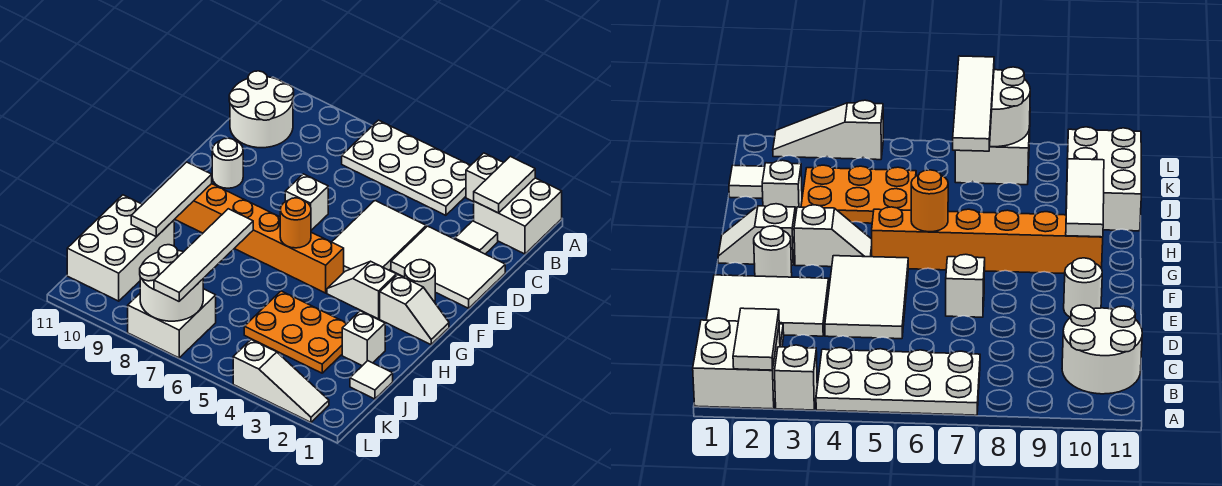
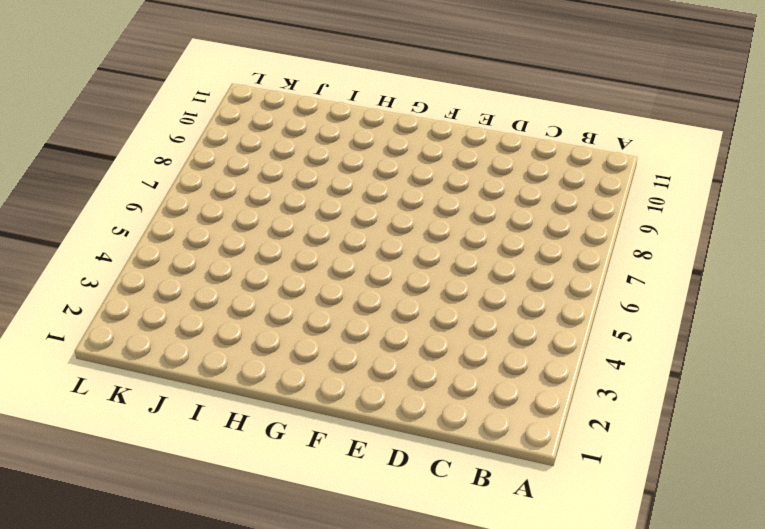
none -> white brick A1:B2 level 1
none -> white brick A3 level 1
none -> white plate A4:B7 level 1

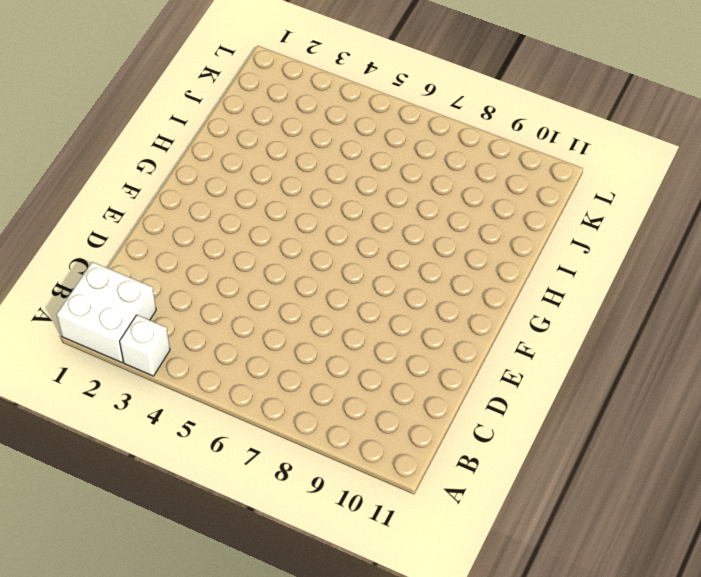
none -> white plate A4:B7 level 1
none -> white round brick B10:C11 level 1
none -> white tile C2 level 1

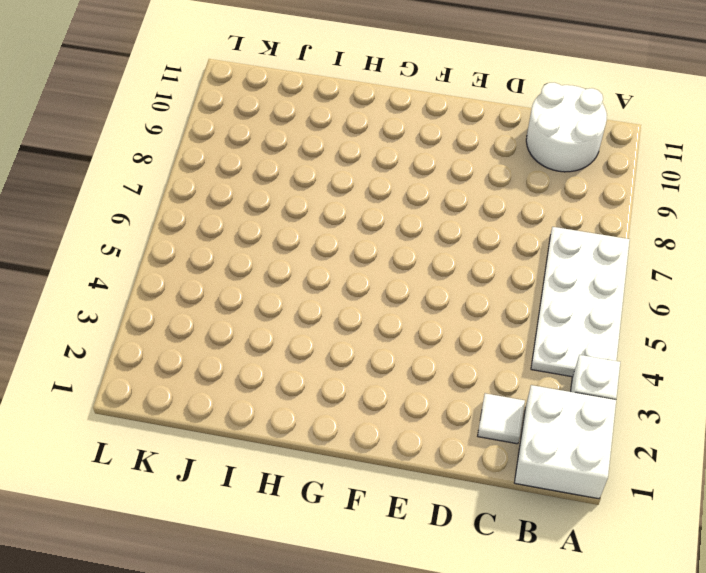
none -> white tile D1:E3 level 1
none -> white tile D4:F5 level 1
none -> white brick E7 level 1

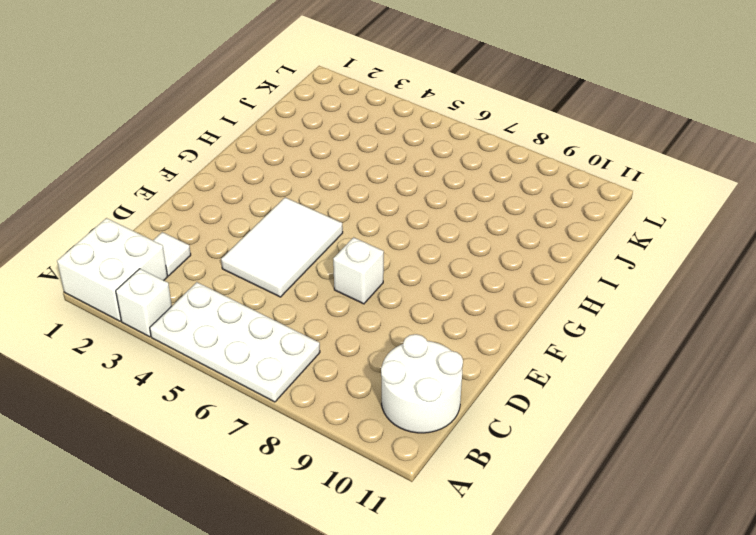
none -> white tile D1:E3 level 1
none -> white round brick E10 level 1
none -> white round brick F2 level 1

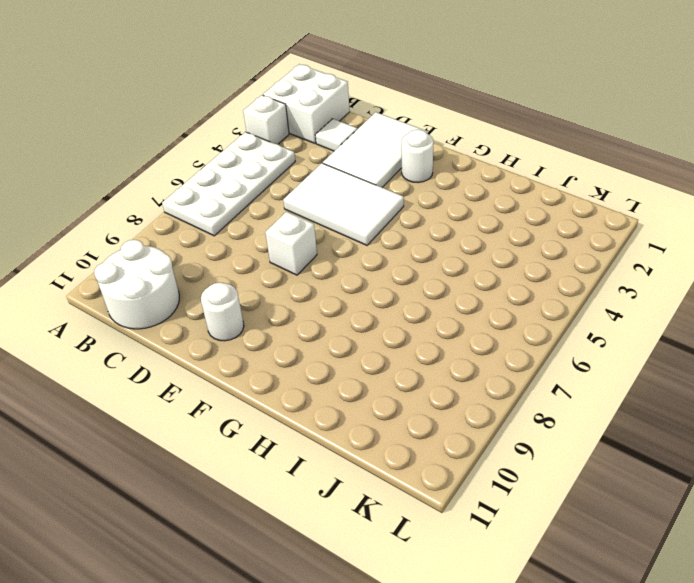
none -> white slope G1:G2 level 1 top 2
none -> white slope G3:G4 level 1 top 3
none -> orange brick G5:G10 level 1

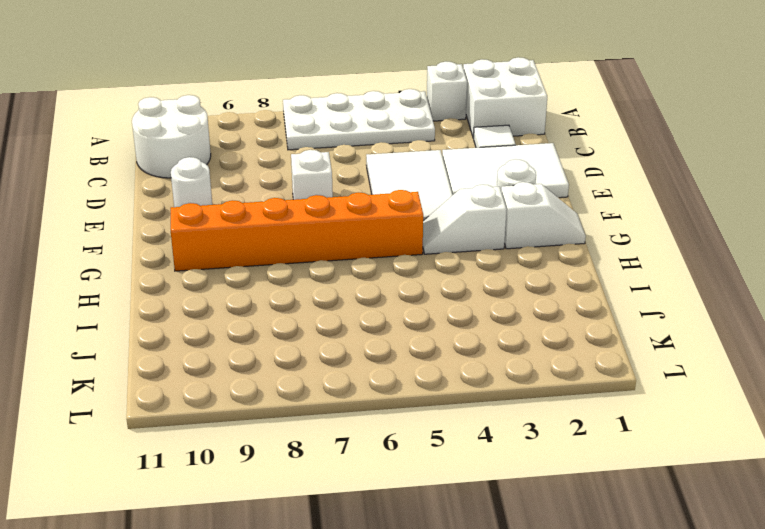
none -> white brick I2 level 1
none -> orange plate I3:J5 level 1
none -> white brick I10:K11 level 1

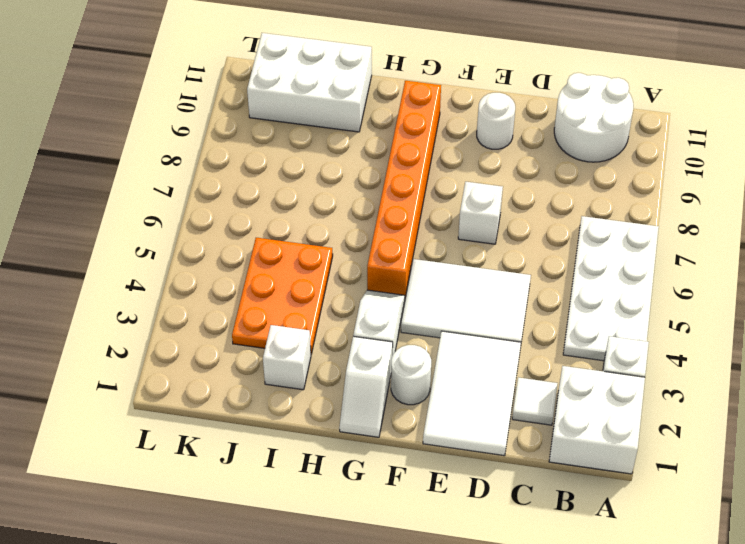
none -> white tile J1 level 1
none -> white brick K7:L8 level 1
none -> white slope L2:L4 level 1 top 4

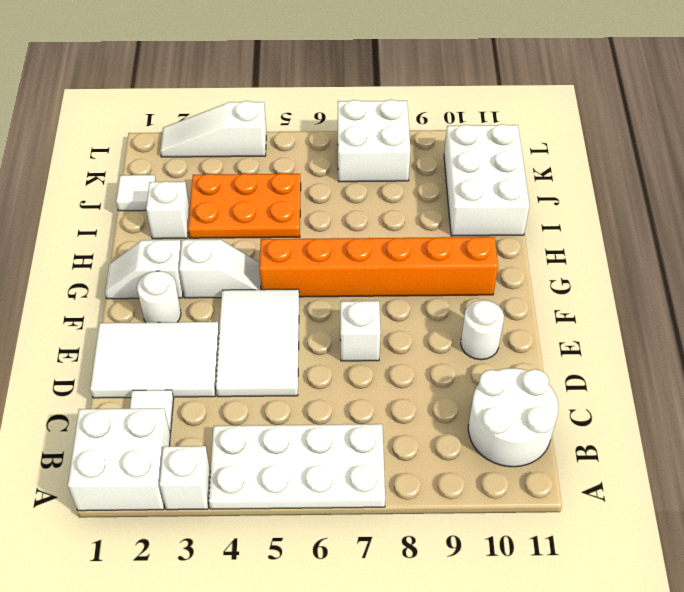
none -> white tile A2:B2 level 2
none -> orange round brick G6 level 2
none -> white tile G10:I10 level 2

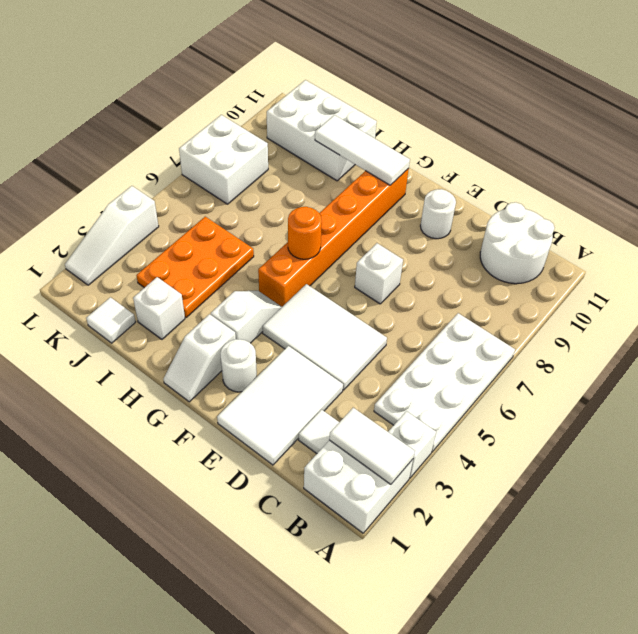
none -> white round brick K7:L8 level 2
none -> white tile I7:L7 level 3

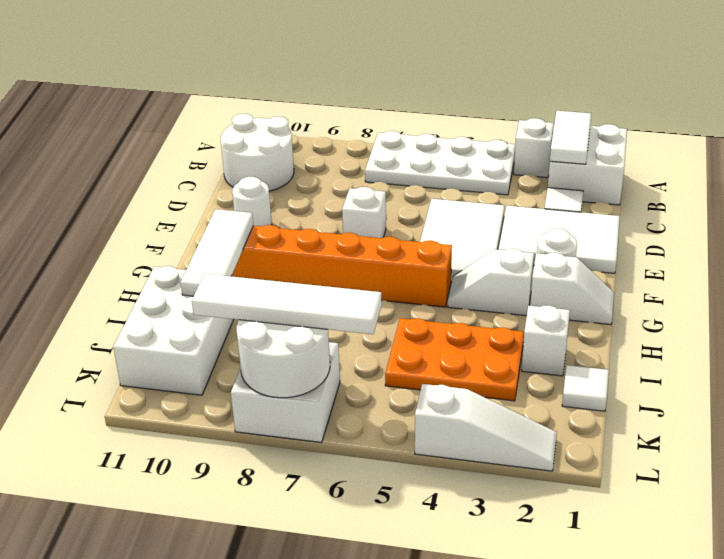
white tile K6:K9 level 3 -> white tile I7:L7 level 3
none -> orange round brick G6 level 2

